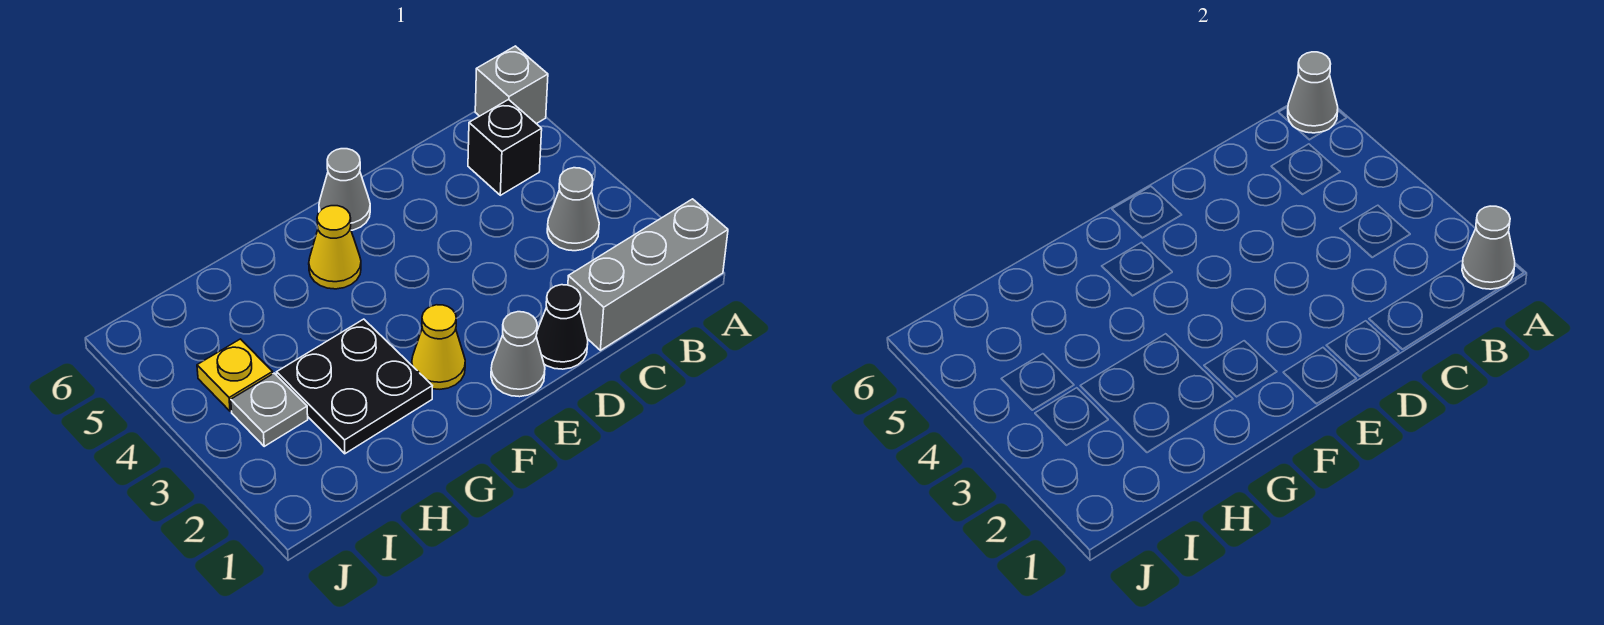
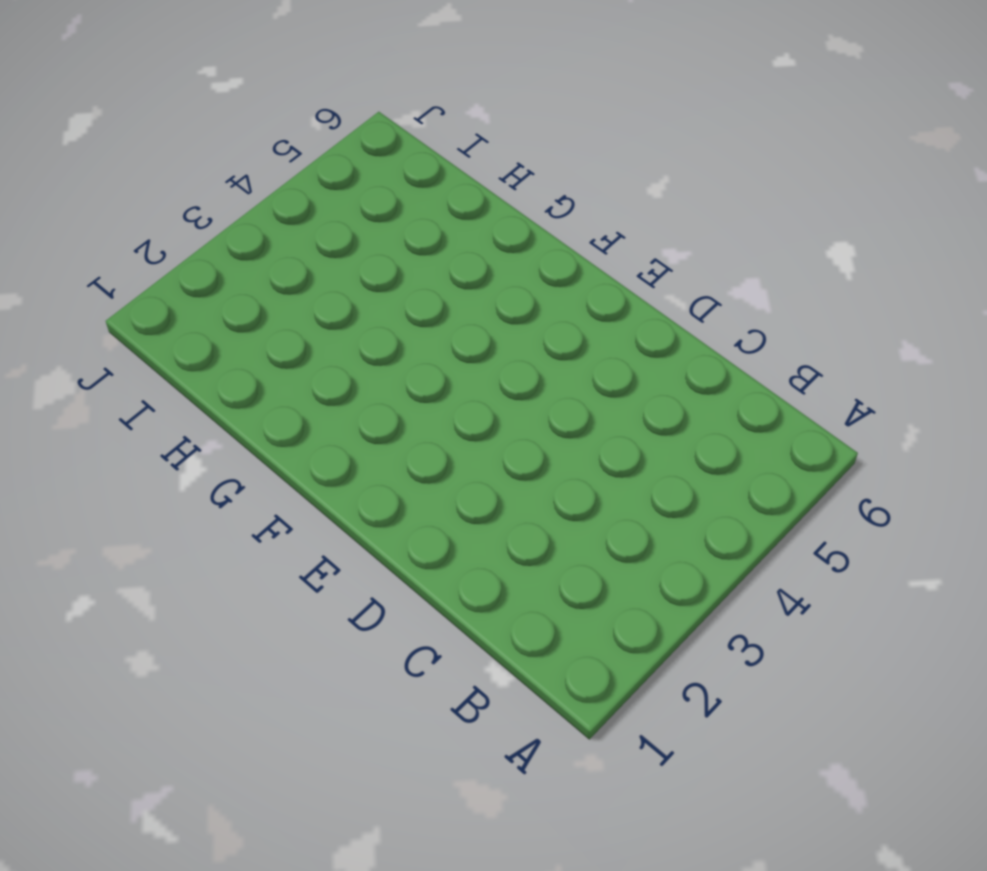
none -> grey brick A1:C1 level 1
none -> grey brick A6 level 1
none -> grey cone B3 level 1

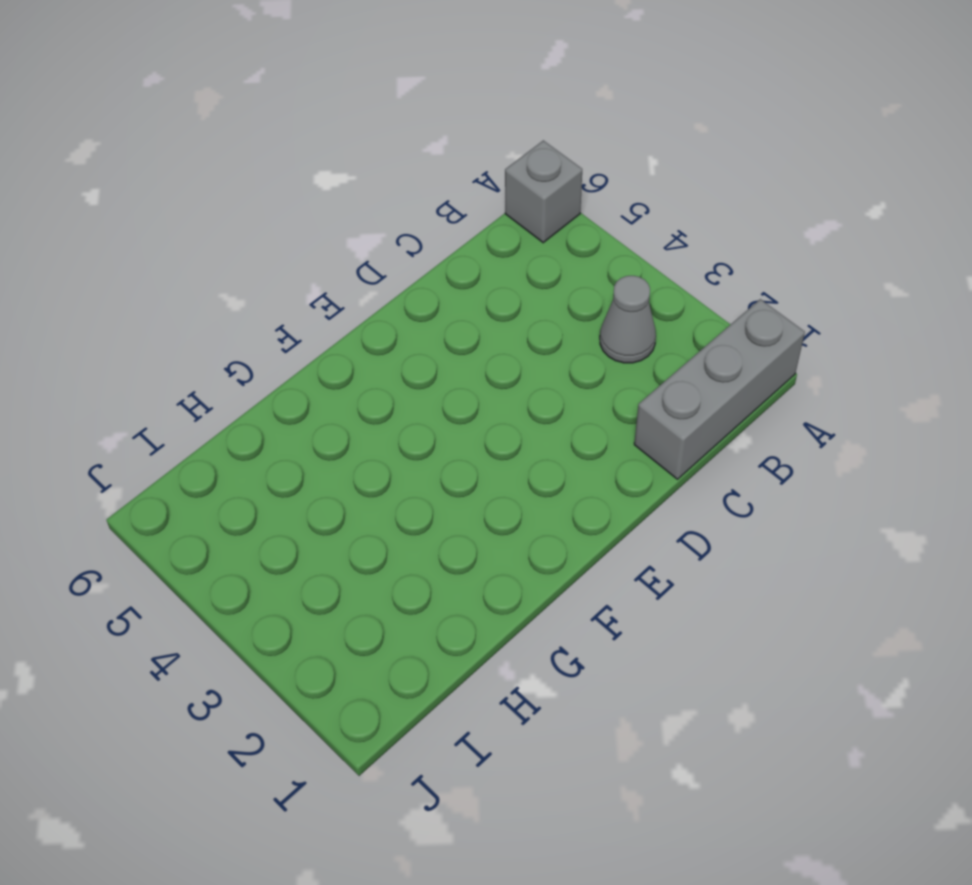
none -> black brick B5 level 1
none -> black cone D1 level 1
none -> grey cone E1 level 1

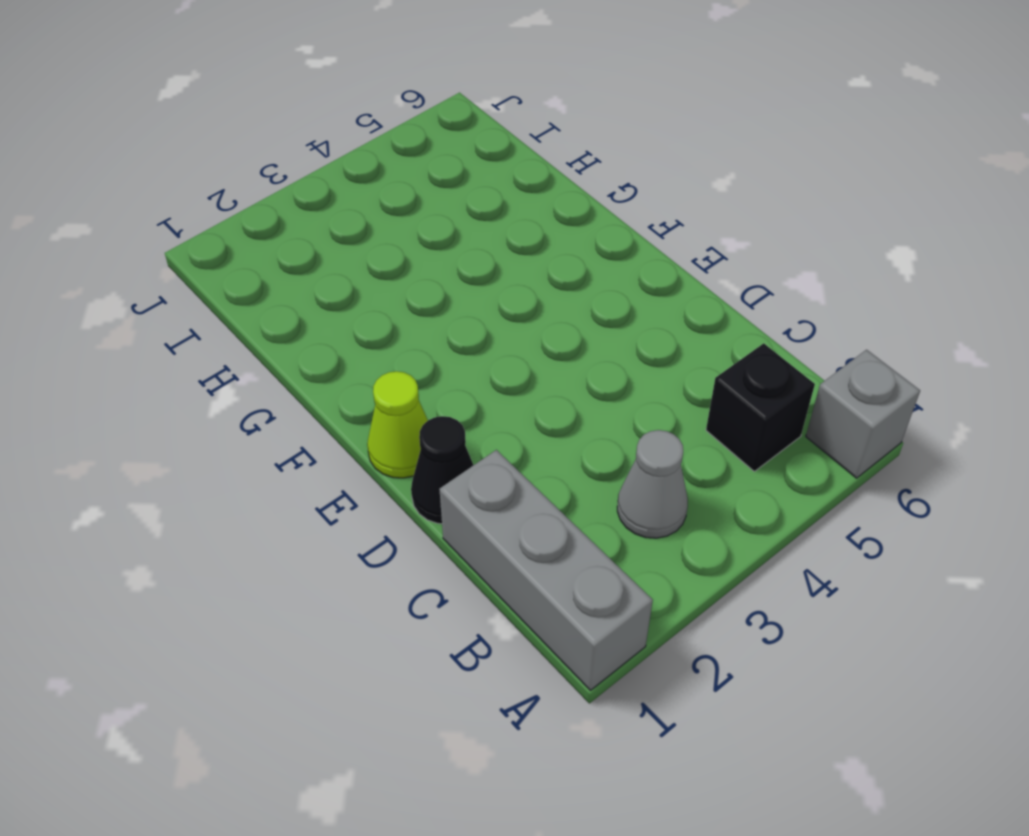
lime cone E1 level 1 -> grey cone E1 level 1
none -> grey cone E6 level 1
none -> yellow cone F2 level 1
none -> yellow cone F5 level 1

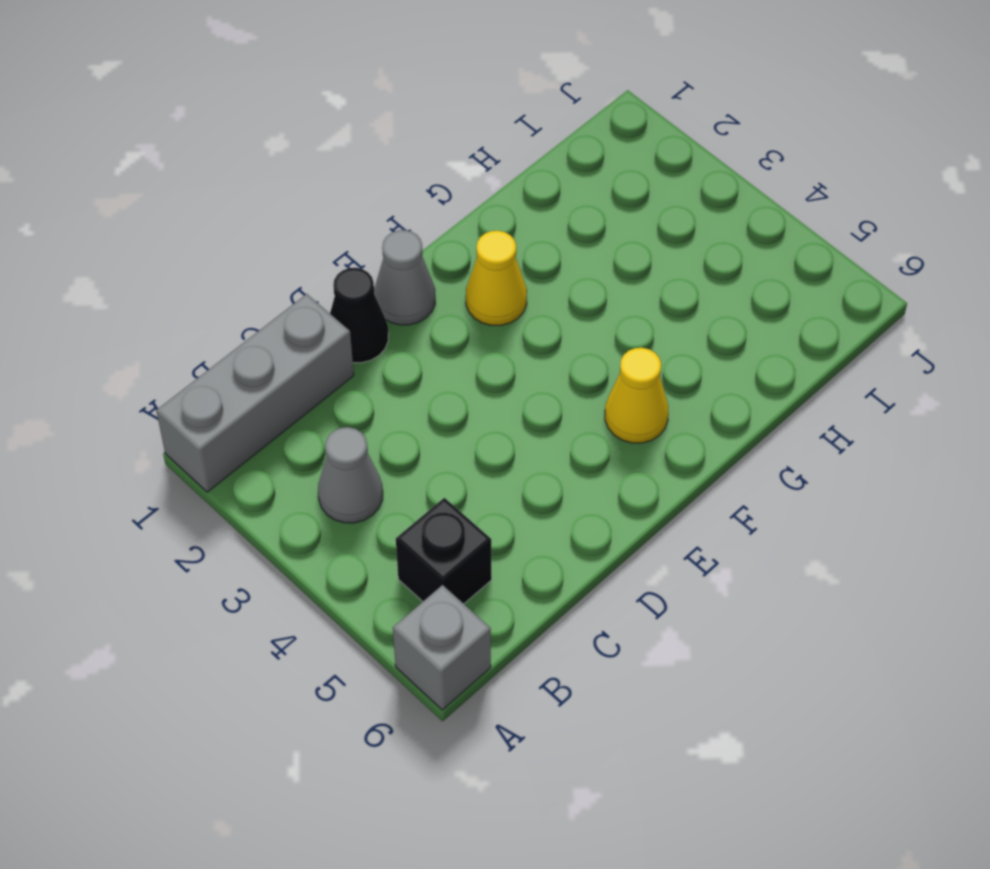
none -> grey cone E6 level 1
none -> black plate G2:H3 level 1
none -> grey plate I3 level 1

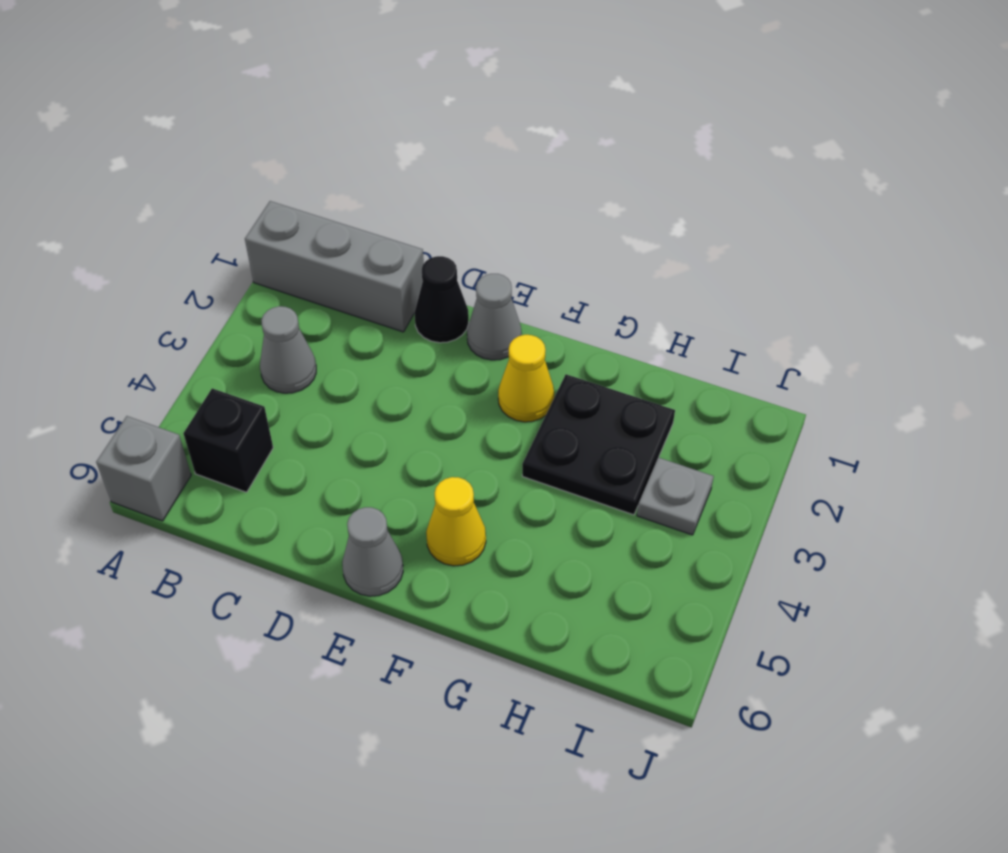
none -> yellow plate I4 level 1
none -> grey cone A1 level 2
none -> grey cone A6 level 2

